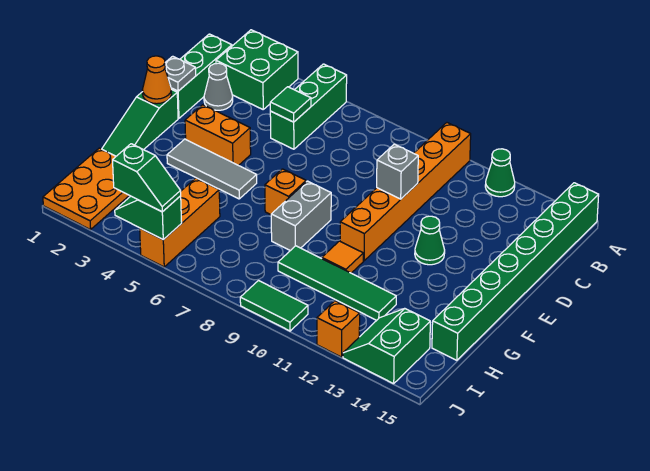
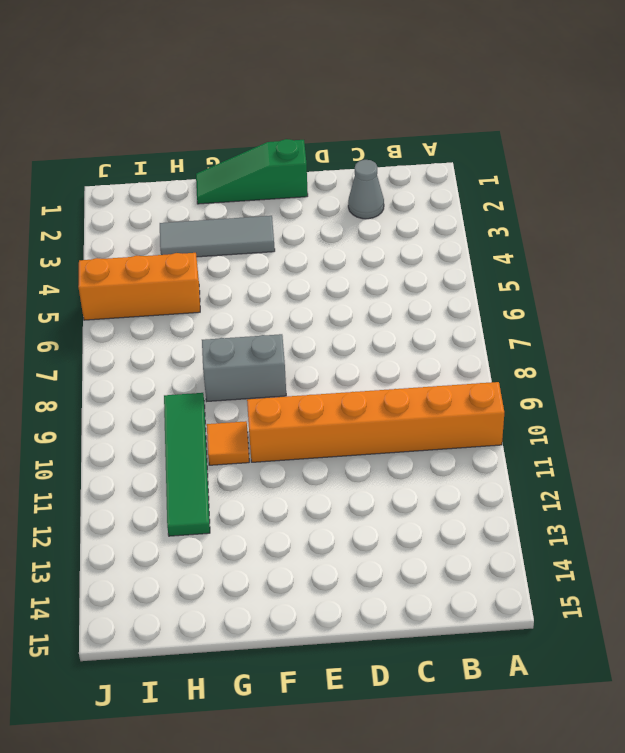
grey tile F3:H3 level 1 -> grey tile F3:F5 level 1
none -> green brick A2:B3 level 1
none -> green brick A5:C5 level 1
none -> green cone A12 level 1

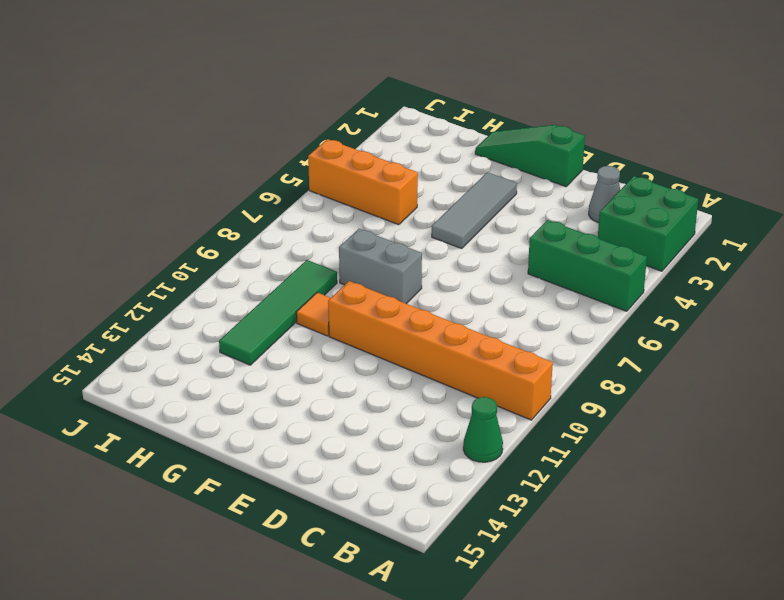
none -> green brick A15:H15 level 1
none -> green brick B1:D1 level 1
none -> orange brick E3:E4 level 1

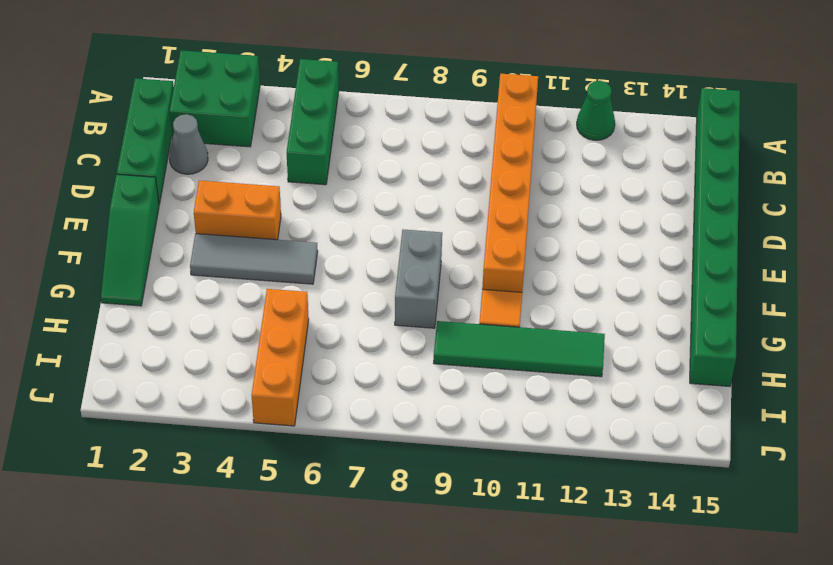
none -> green cone E12 level 1
none -> orange brick F7 level 1
none -> orange plate H1:J2 level 1

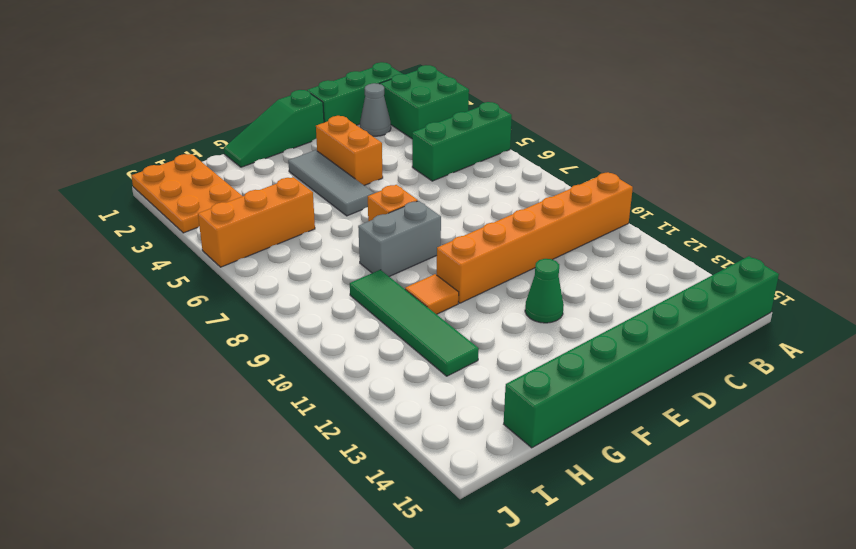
orange plate I1:J3 level 1 -> orange plate H1:J2 level 1
none -> green cone A12 level 1
none -> green slope I13:J14 level 1 top 14
none -> green tile J9:J10 level 1

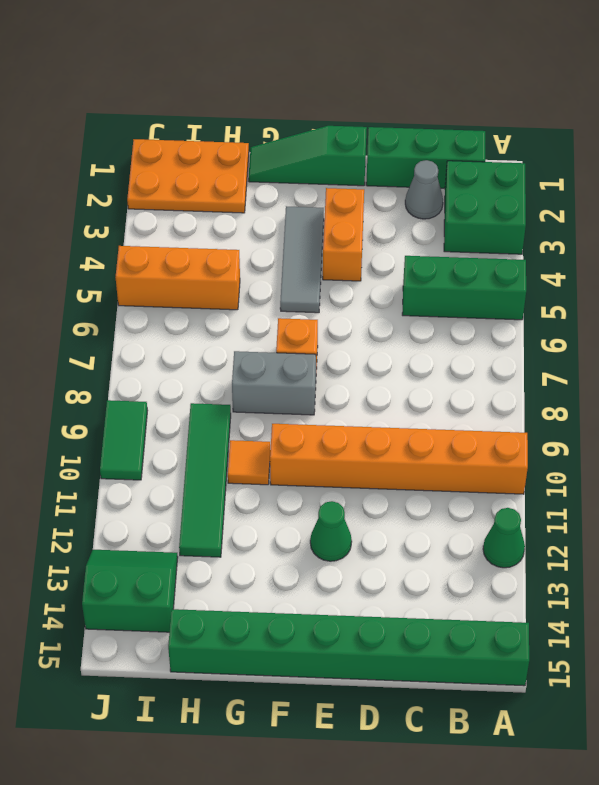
none -> orange brick J12 level 1
none -> green tile C5 level 2
none -> grey plate D1 level 2

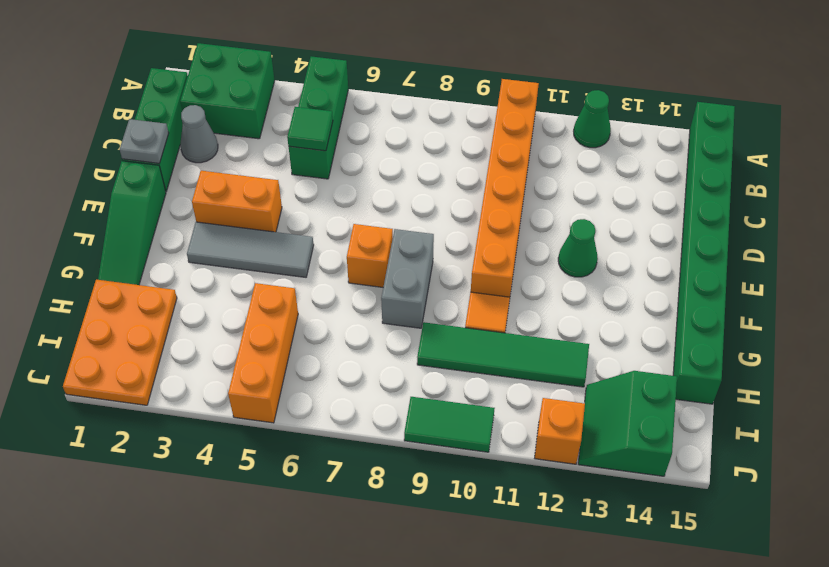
none -> grey brick D10 level 2
none -> orange cone E1 level 2
none -> green slope J4:J5 level 2 top 5

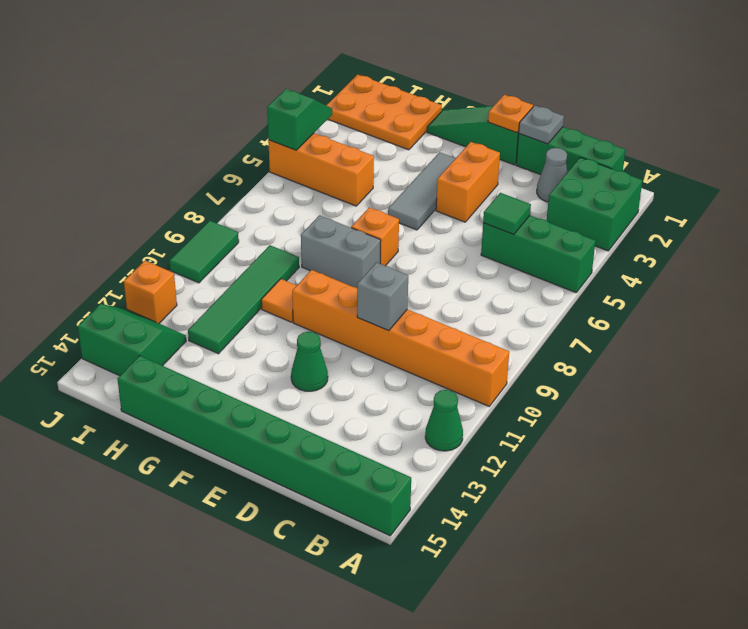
orange plate E1 level 2 -> orange cone E1 level 2
none -> green slope J4:J5 level 3 top 4

